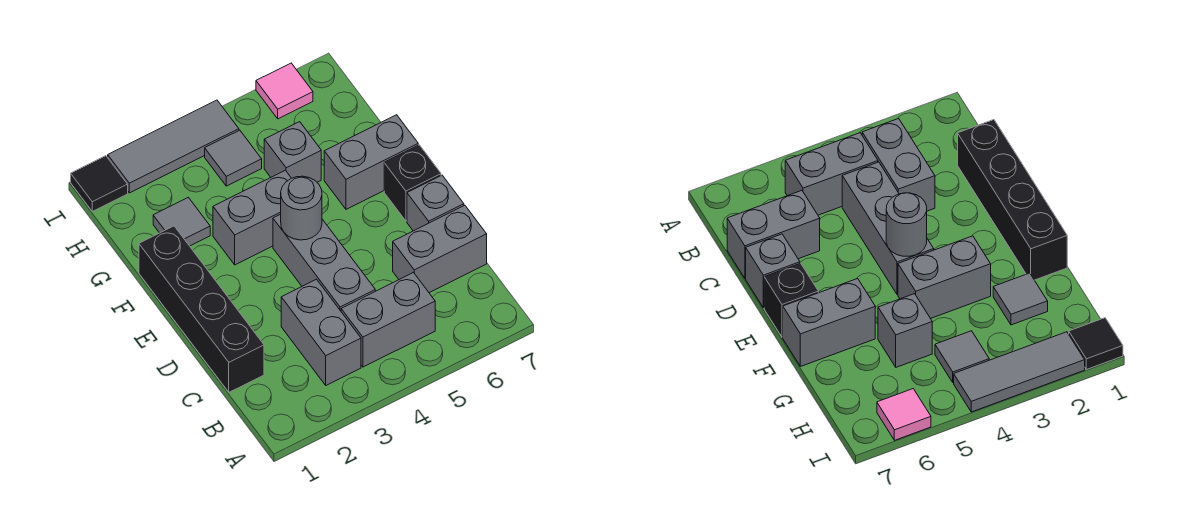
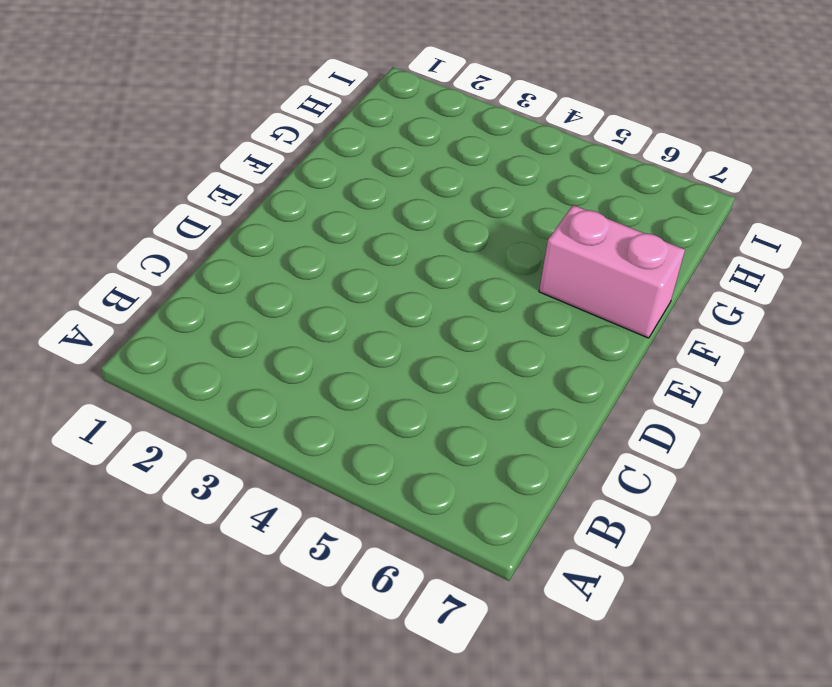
pink brick F6:F7 level 1 -> grey brick F6:F7 level 1
none -> grey brick B3:C3 level 1
none -> grey brick B4:B5 level 1
none -> black brick C1:F1 level 1

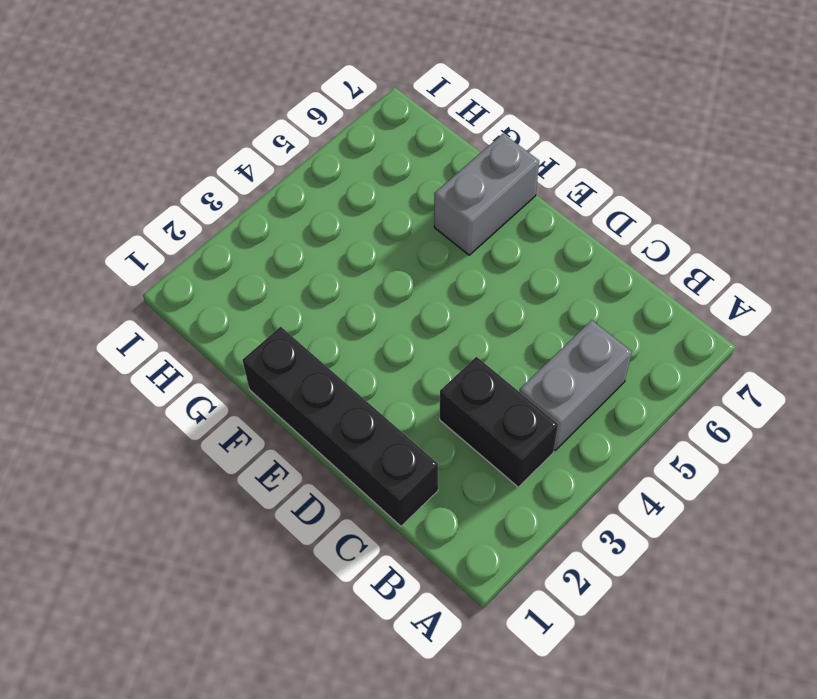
black brick B3:C3 level 1 -> grey brick B3:C3 level 1
none -> grey brick C4:E4 level 1
none -> grey brick C6:C7 level 1
none -> grey brick D7 level 1

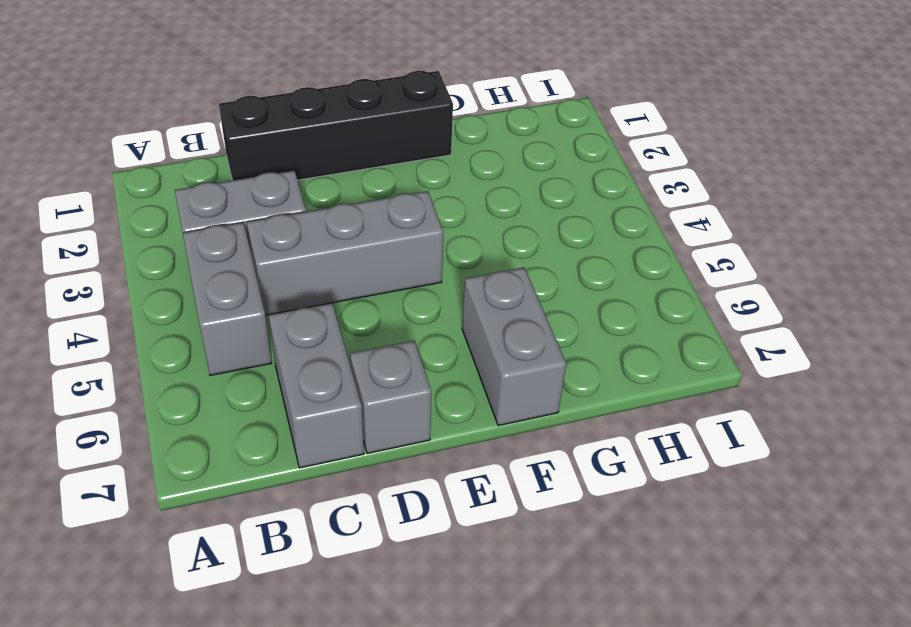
none -> black brick E7 level 1
none -> grey brick F3:F4 level 1
none -> grey tile G2 level 1

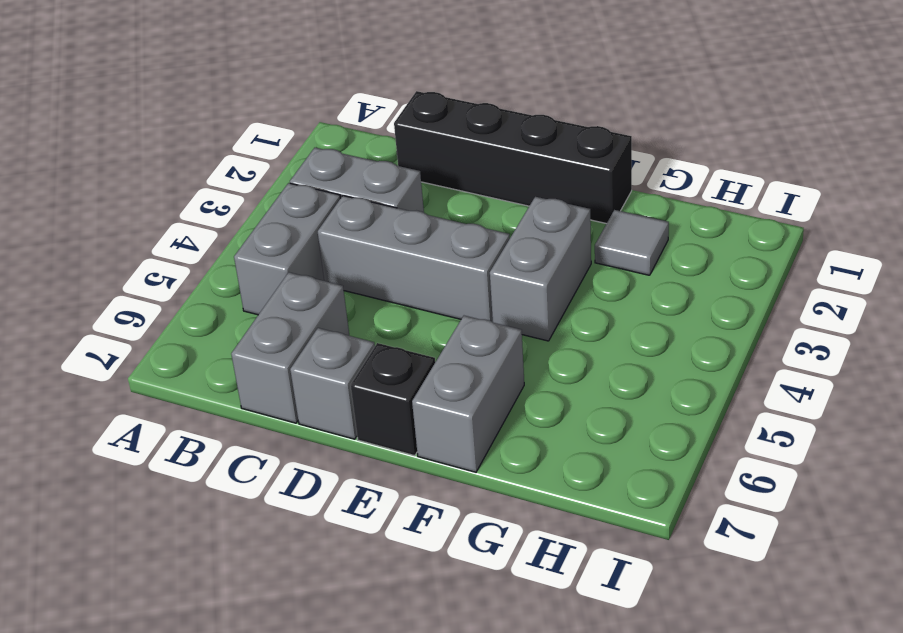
none -> grey brick G5 level 1
none -> grey tile H4 level 1
none -> black tile I1 level 1

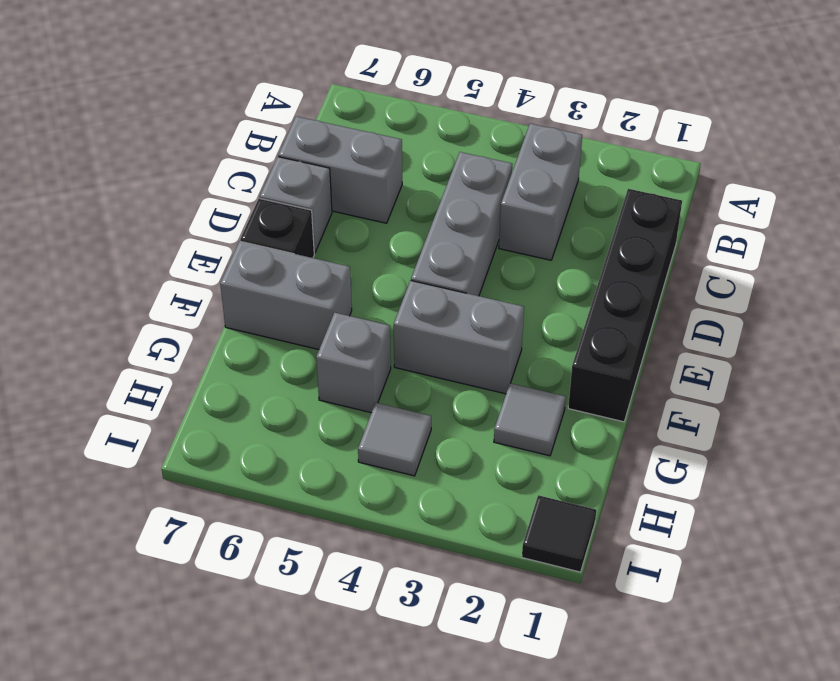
none -> grey brick B4:B5 level 1
none -> grey tile I2:I4 level 1
none -> pink tile I6 level 1

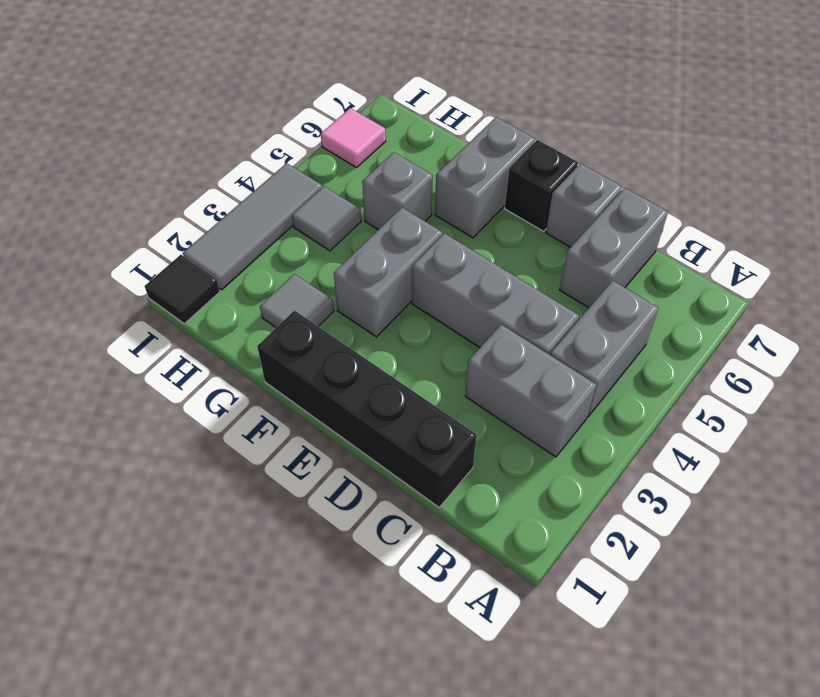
none -> grey round brick E4 level 2

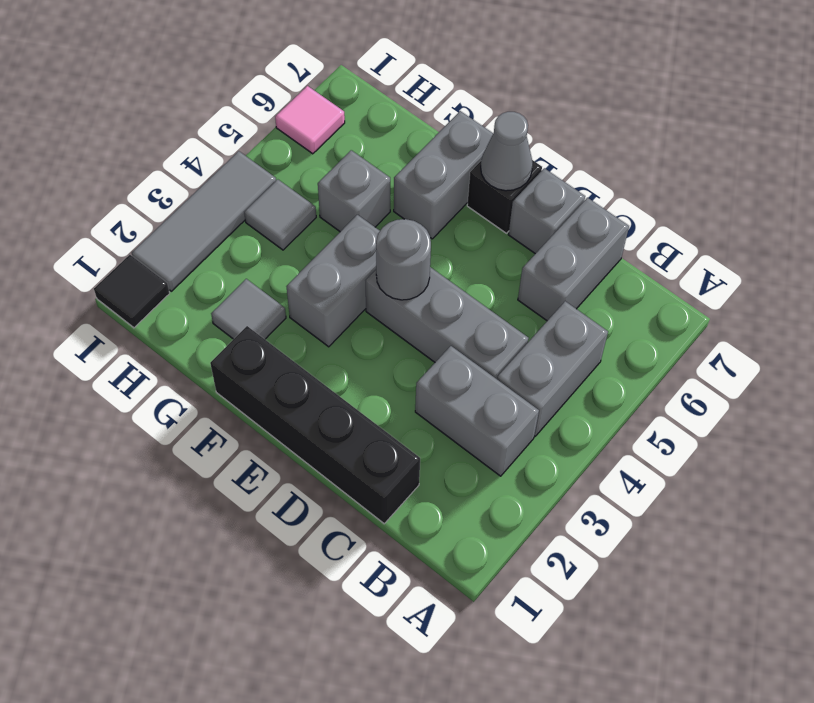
grey cone E7 level 2 -> none

